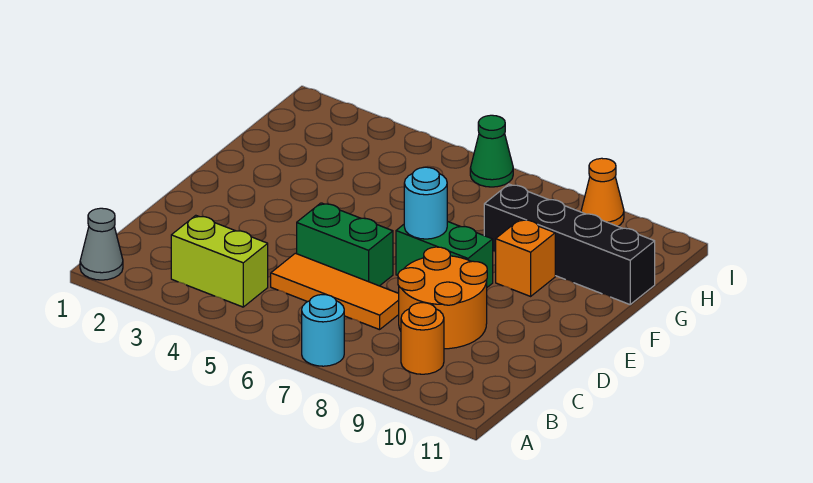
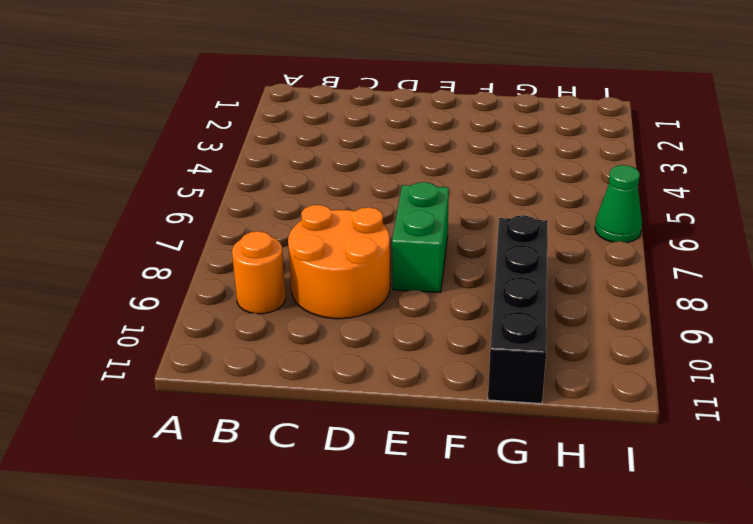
none -> grey cone A1 level 1
none -> cyan round brick A7 level 1
none -> lime brick B3:B4 level 1

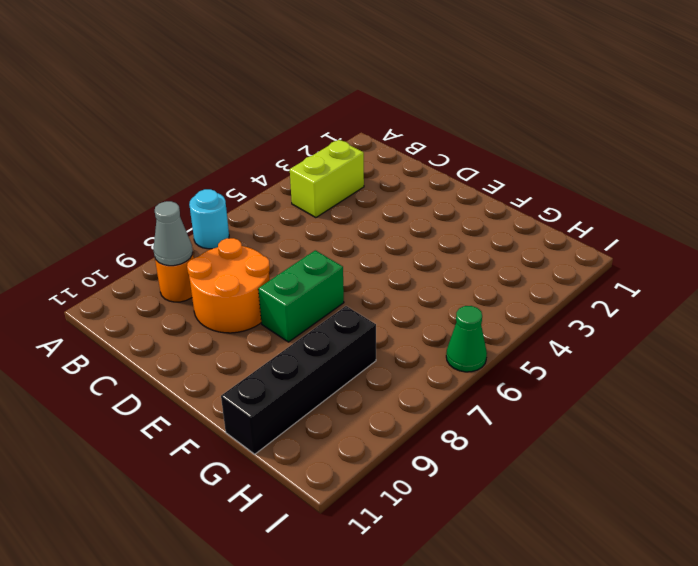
grey cone B9 level 2 -> grey cone A1 level 1
none -> orange tile C5:C7 level 1
none -> green brick D5:D6 level 1
none -> orange brick F9 level 1

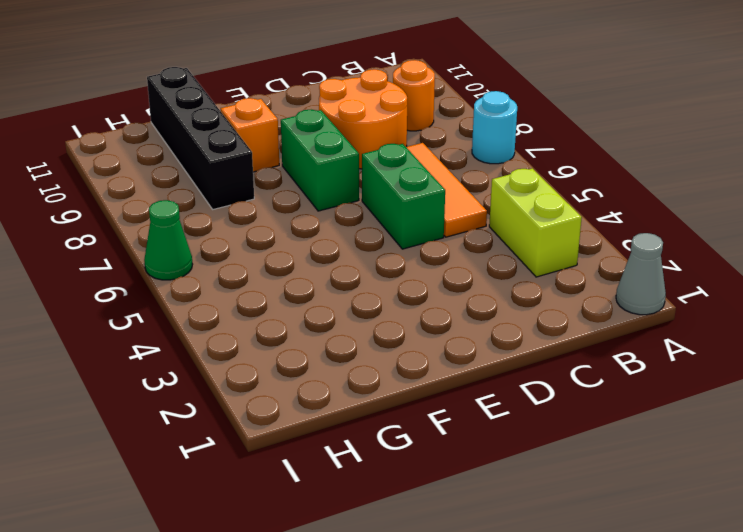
none -> orange cone I9 level 1
none -> cyan round brick E7 level 2

